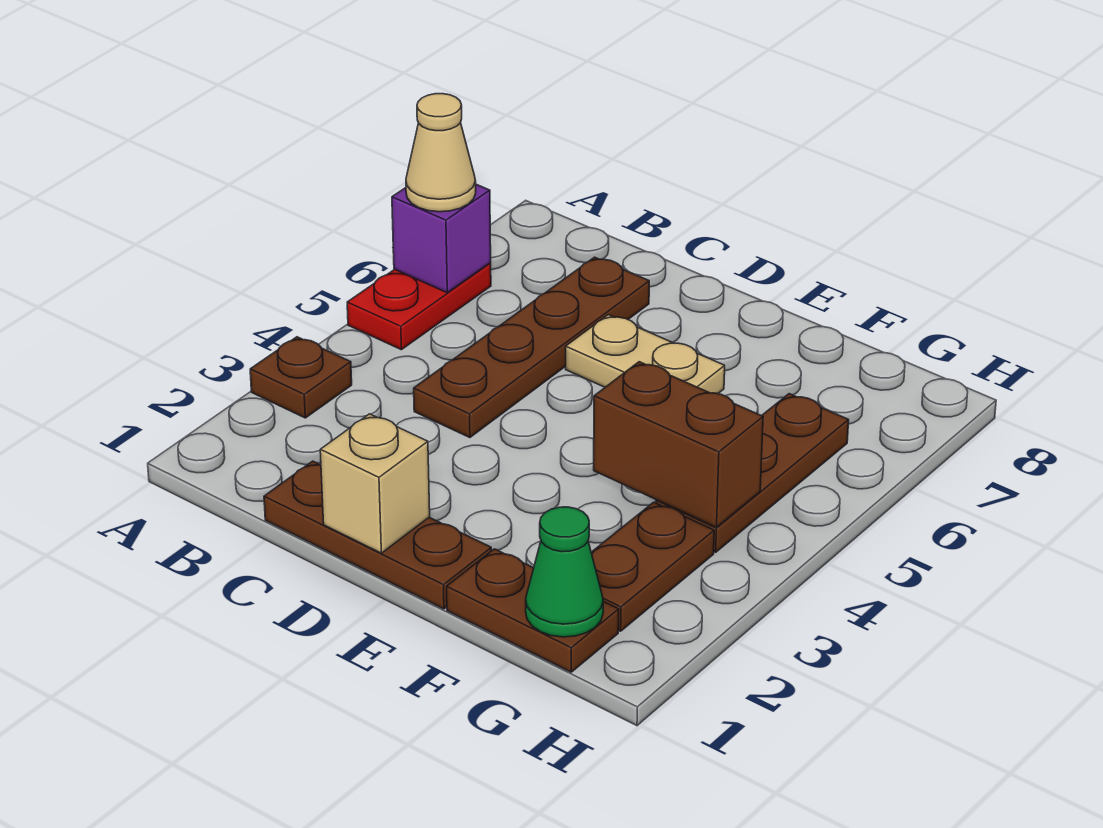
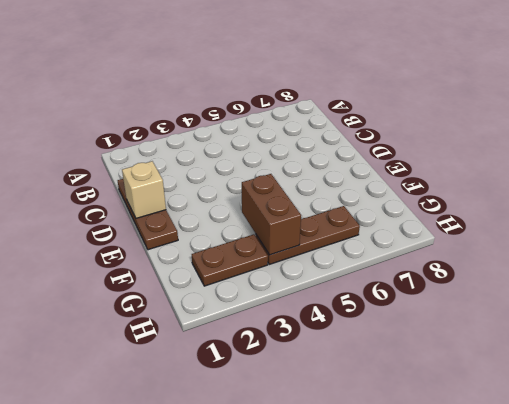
none -> brown plate A3 level 1
none -> red plate A5:A6 level 1
none -> brown plate C4:C7 level 1

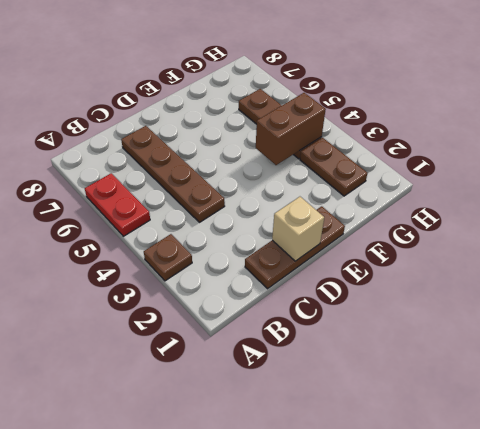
none -> tan plate D6:E6 level 1
none -> brown plate F1:G1 level 1
none -> purple brick A6 level 2

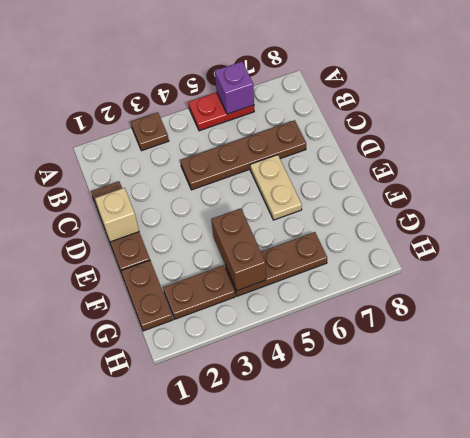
none -> green cone G1 level 2
none -> tan cone A6 level 3

